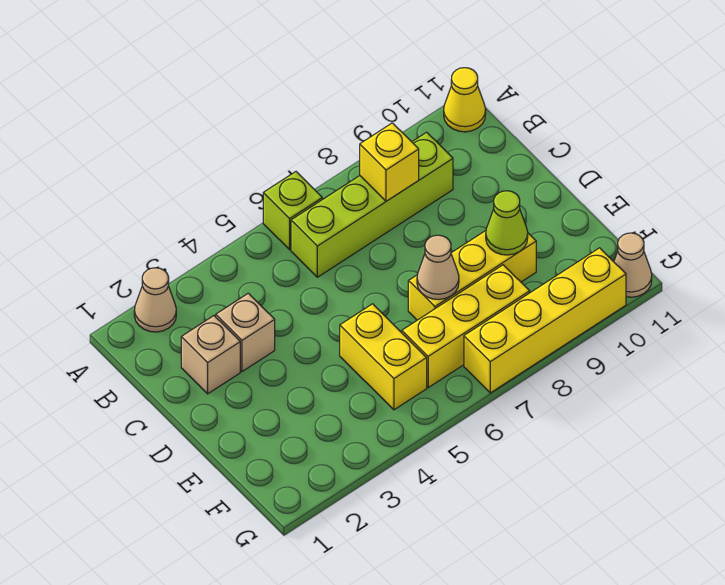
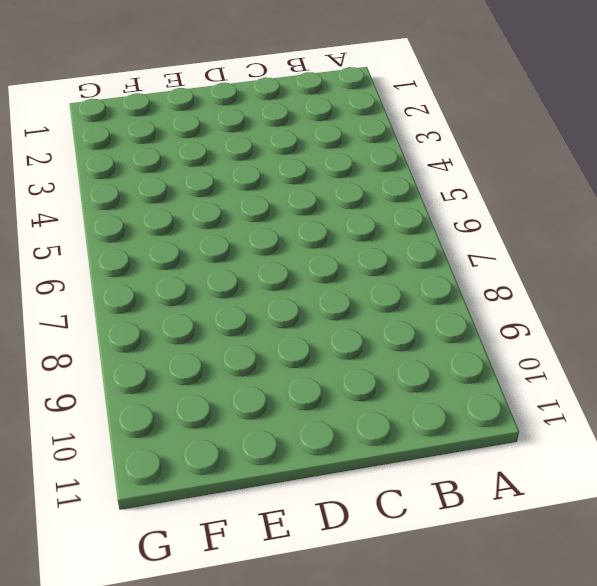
none -> tan cone A2 level 1
none -> lime brick A6 level 1
none -> yellow cone A11 level 1

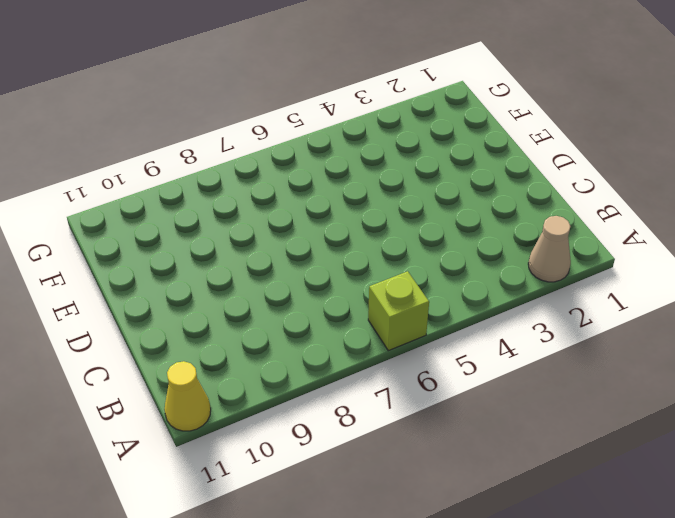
none -> lime brick B6:B9 level 1
none -> tan brick C2 level 1
none -> tan brick C3 level 1

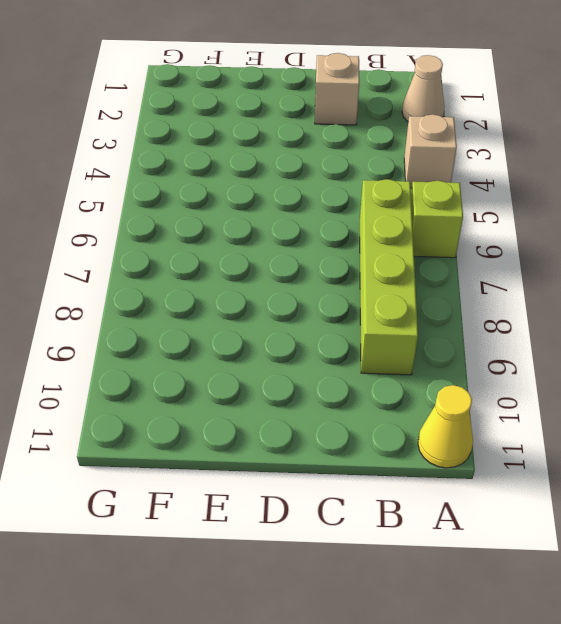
tan brick A4 level 1 -> tan brick C3 level 1
none -> yellow brick E5:F5 level 1
none -> yellow brick E7:E9 level 1
none -> yellow brick F6:F8 level 1

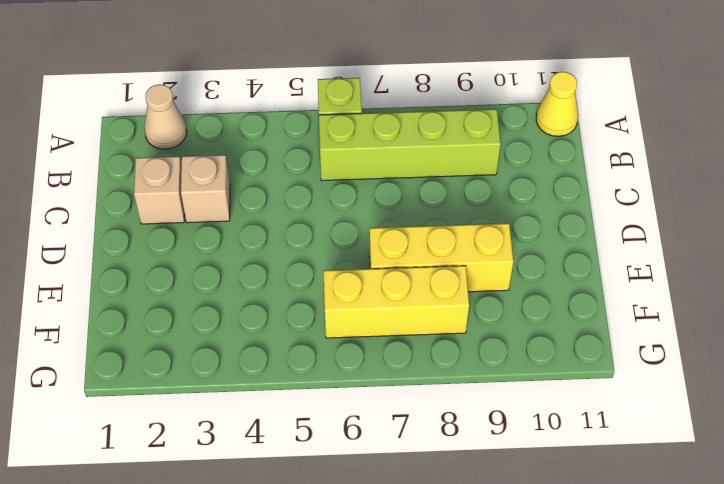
none -> yellow brick E5:F5 level 1
none -> yellow brick G7:G10 level 1
none -> tan cone G11 level 1

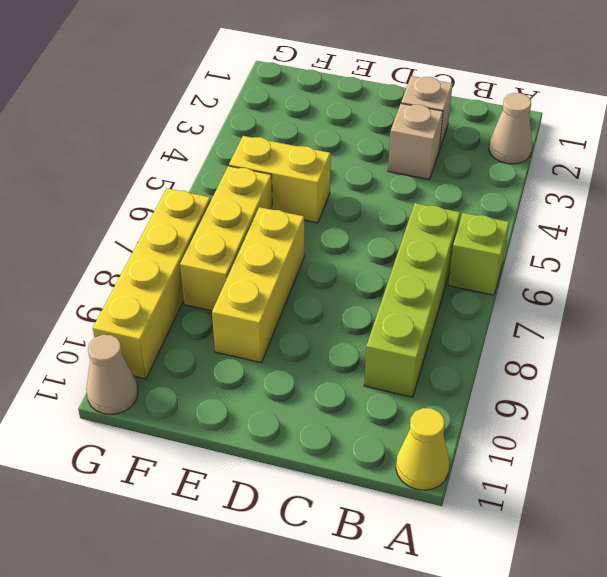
none -> yellow brick B8 level 2
none -> tan cone E7 level 2
none -> lime cone E9 level 2

